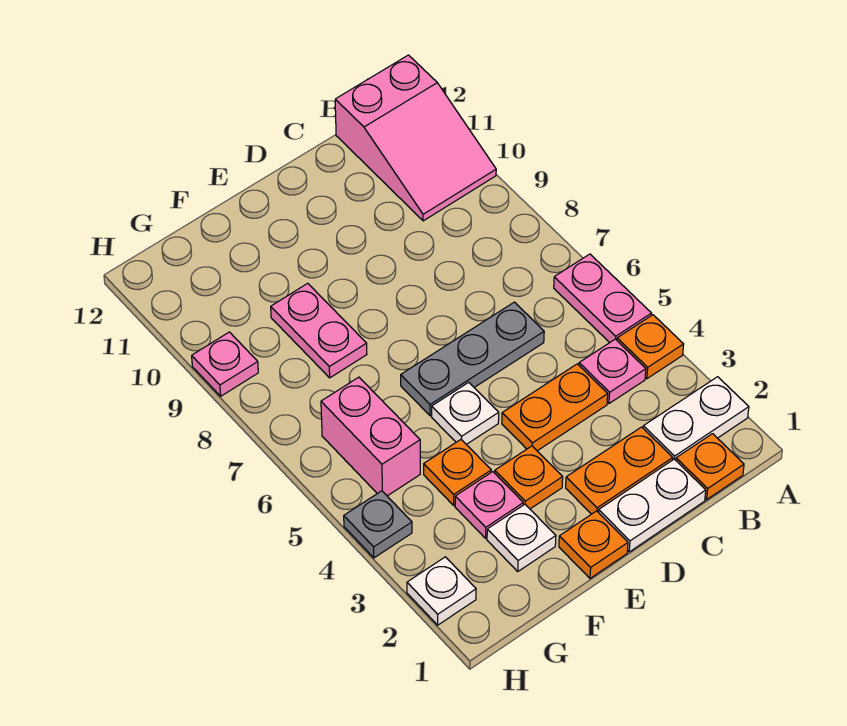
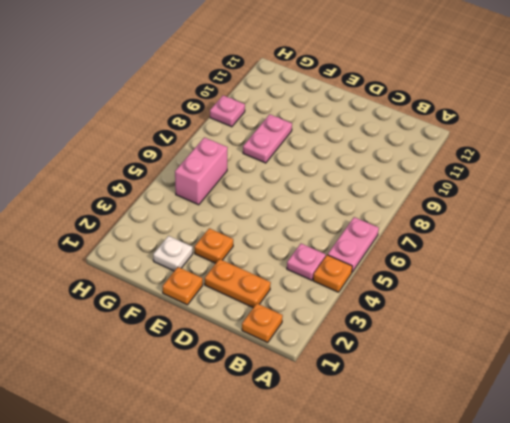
none -> white plate A2:B2 level 1
none -> pink slope A10:B12 level 1 top 12
none -> white plate C1:D1 level 1

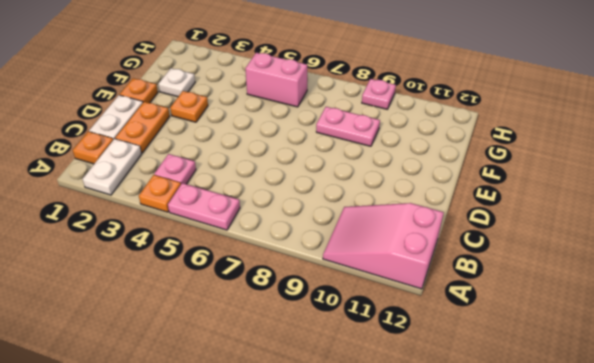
none -> orange plate C4:D4 level 1
none -> grey plate C6:E6 level 1
none -> white plate E5 level 1

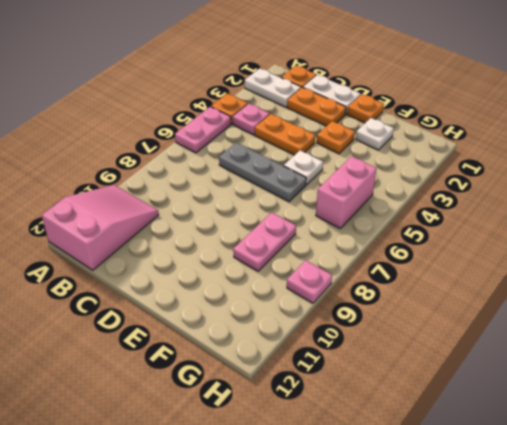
none -> pink plate F3 level 1
none -> orange plate F4 level 1
none -> white plate H2 level 1

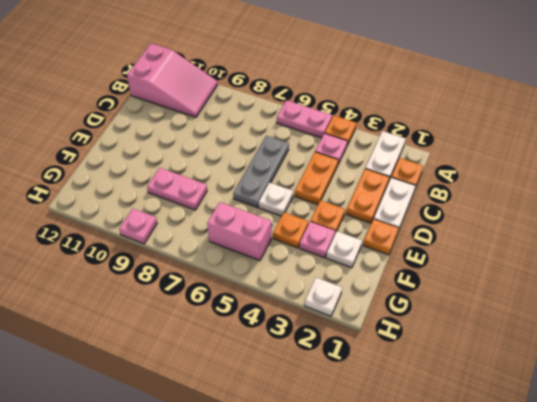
none -> grey plate H4 level 1

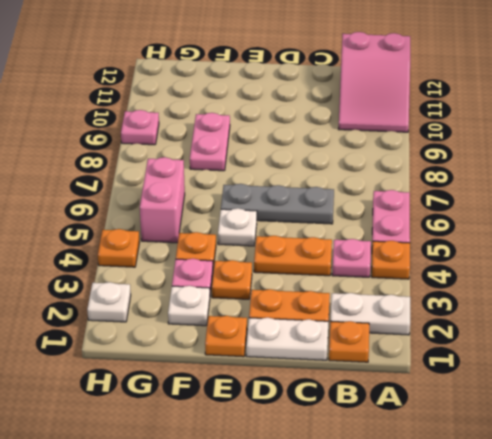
orange plate H4 level 1 -> grey plate H4 level 1

